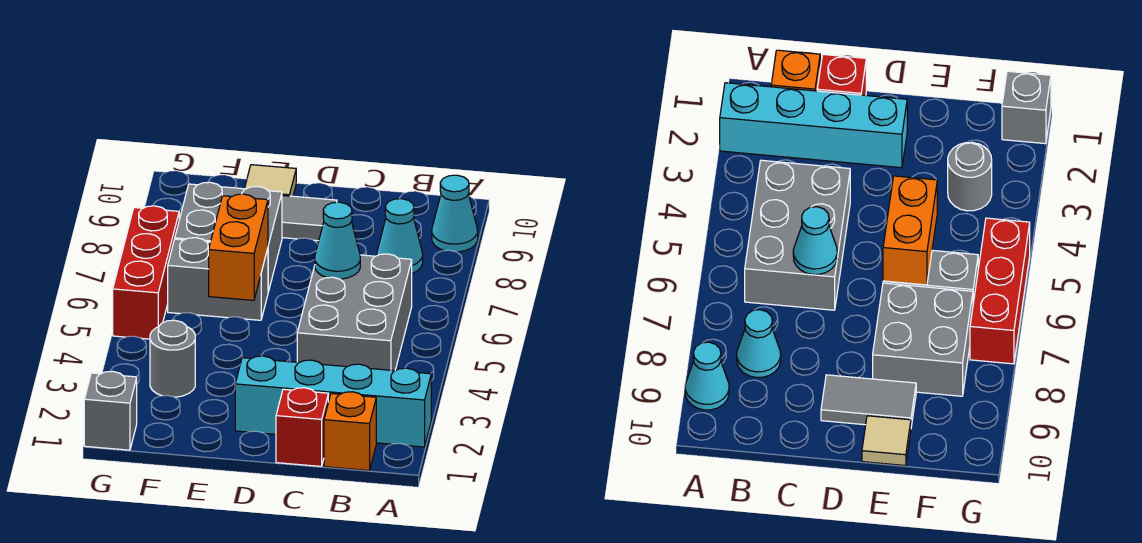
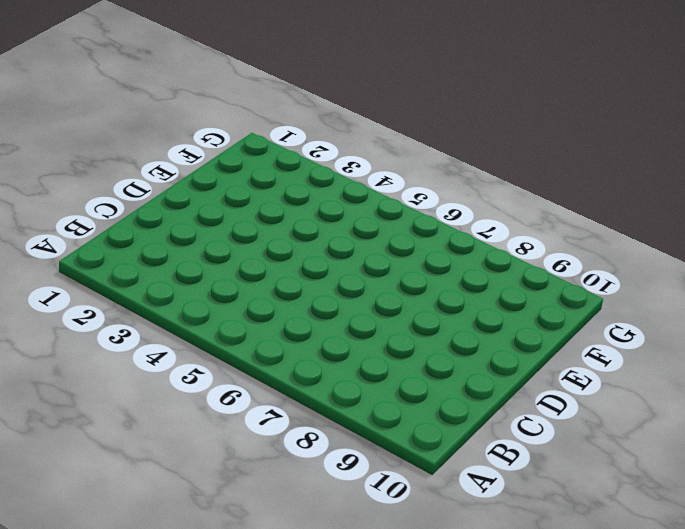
none -> cyan brick A2:D2 level 1
none -> cyan cone A9 level 1
none -> orange brick B1 level 1

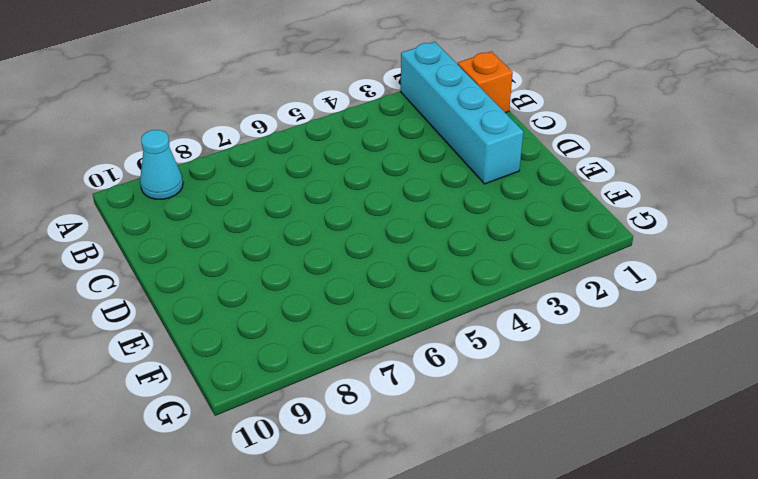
none -> grey brick B4:C6 level 1
none -> cyan cone B8 level 1
none -> red brick C1 level 1

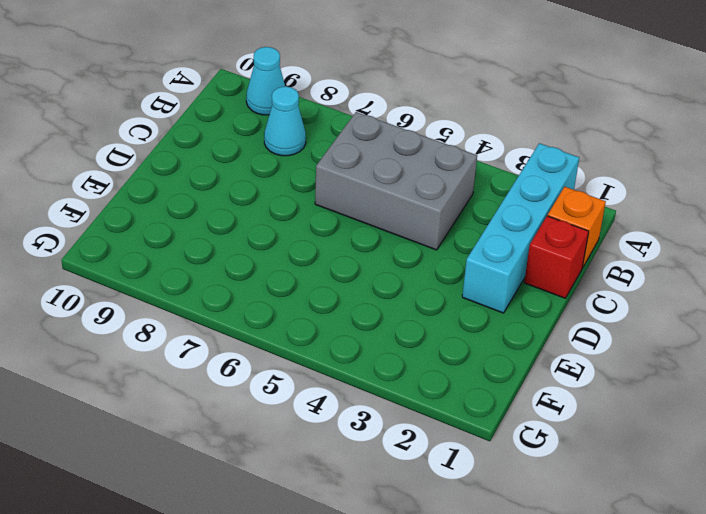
none -> grey tile D9:E9 level 1
none -> grey brick E6:F6 level 1
none -> grey brick E7:F8 level 1

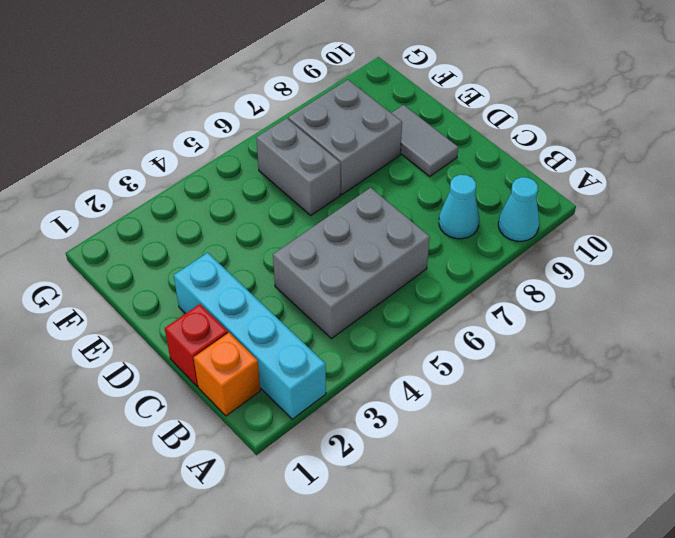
none -> tan tile E10 level 1
none -> grey round brick F3 level 1
none -> grey brick G1 level 1

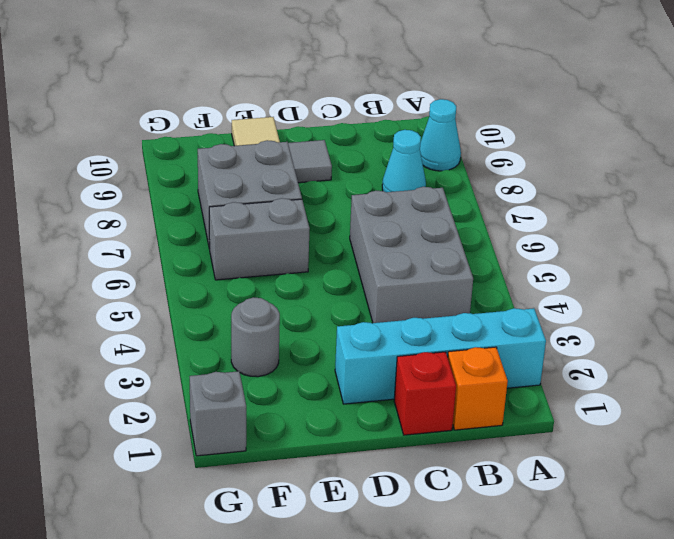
none -> red brick G5:G7 level 1
none -> cyan cone C6 level 2
none -> orange brick E5:E6 level 2

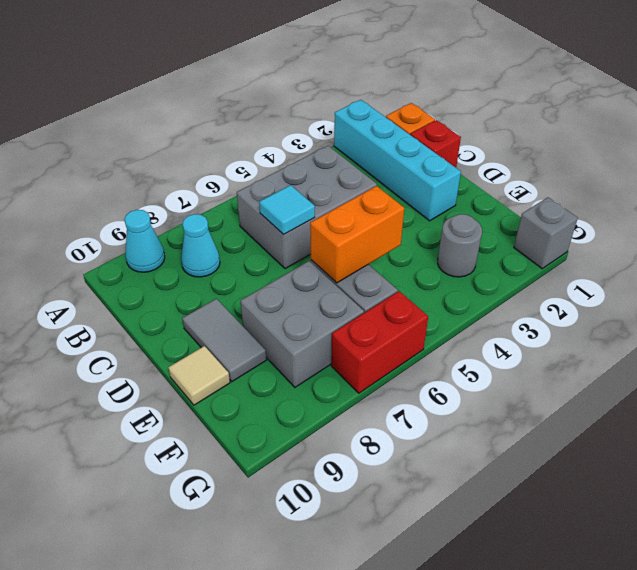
cyan tile C6 level 2 -> cyan cone C6 level 2
red brick G6:G7 level 1 -> red brick G5:G7 level 1

